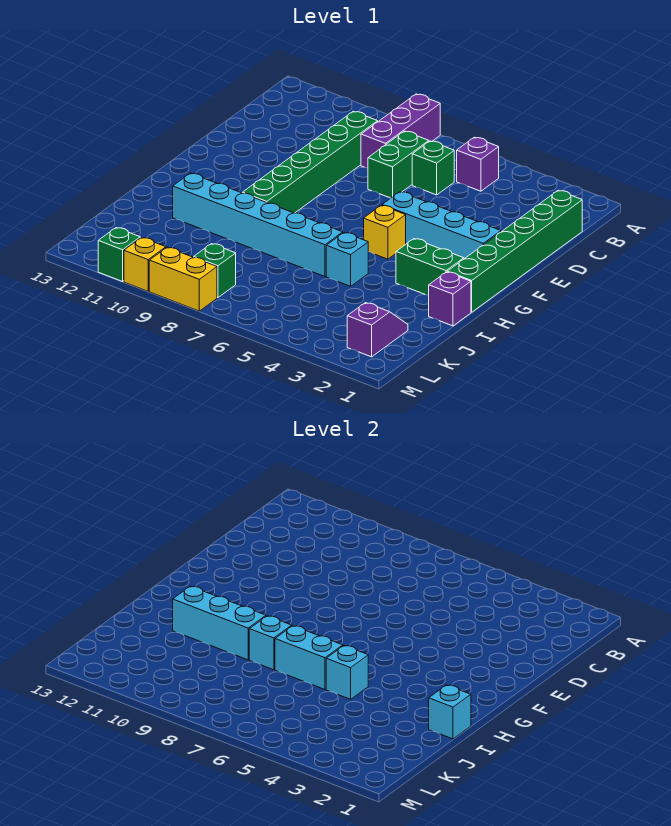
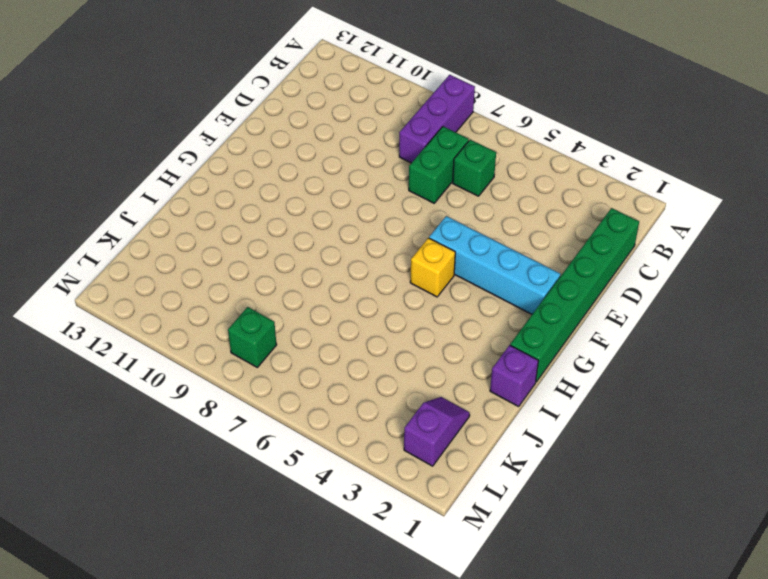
none -> purple brick B5 level 1
none -> green brick C9:H9 level 1
none -> green brick H2:H3 level 1

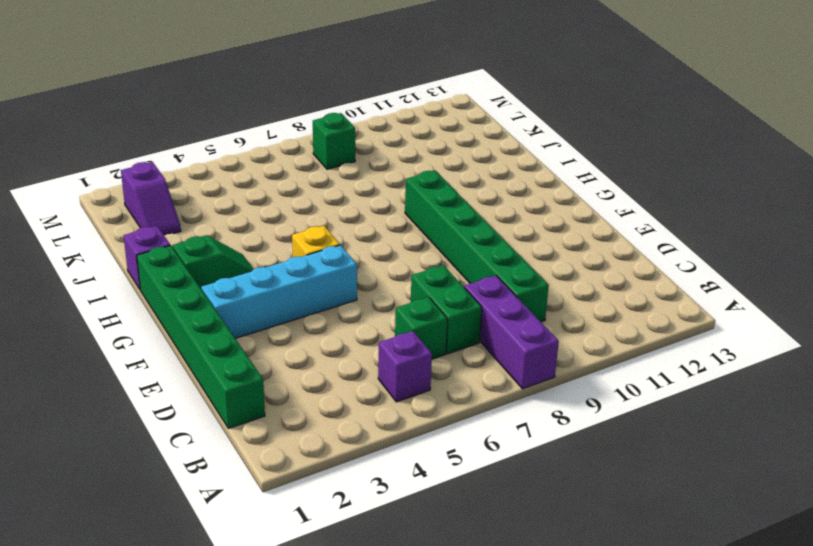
green slope H2:H3 level 1 top 2 -> green brick H2:H3 level 1
none -> cyan brick I5 level 1
none -> cyan brick I6:I11 level 1
none -> yellow brick M8:M9 level 1

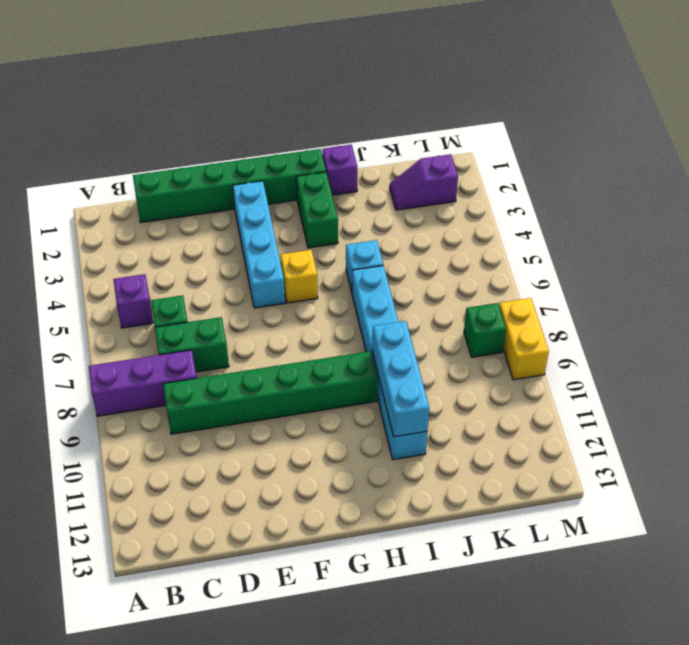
none -> yellow brick M10 level 1
none -> green brick M11 level 1
none -> cyan brick I1 level 2

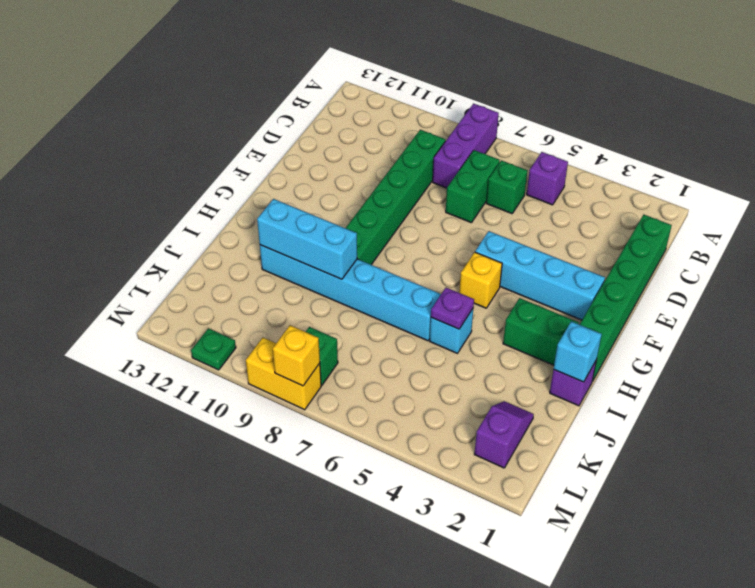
purple plate I5 level 2 -> cyan brick I5 level 2
yellow brick M8 level 2 -> yellow brick M10 level 1
green plate M11 level 1 -> green brick M11 level 1
none -> cyan brick I6:I7 level 2
none -> cyan brick I8 level 2

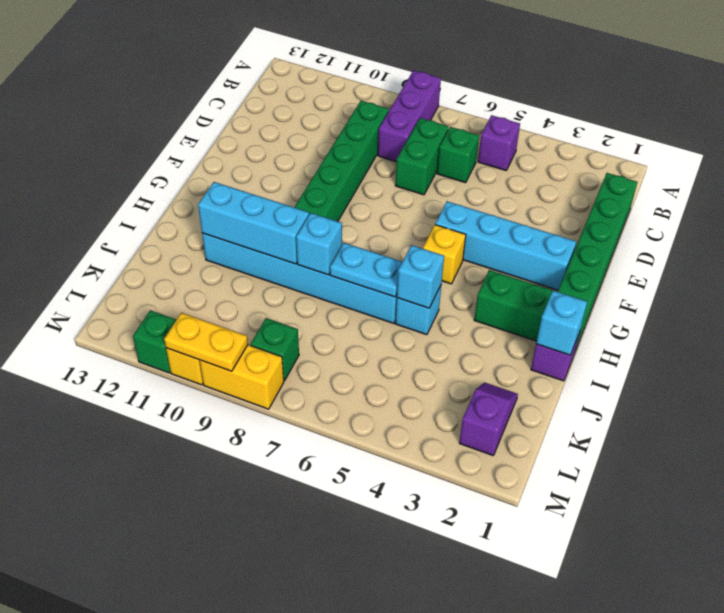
cyan plate I6:I7 level 2 -> cyan brick I6:I7 level 2
yellow plate M9:M10 level 2 -> none

